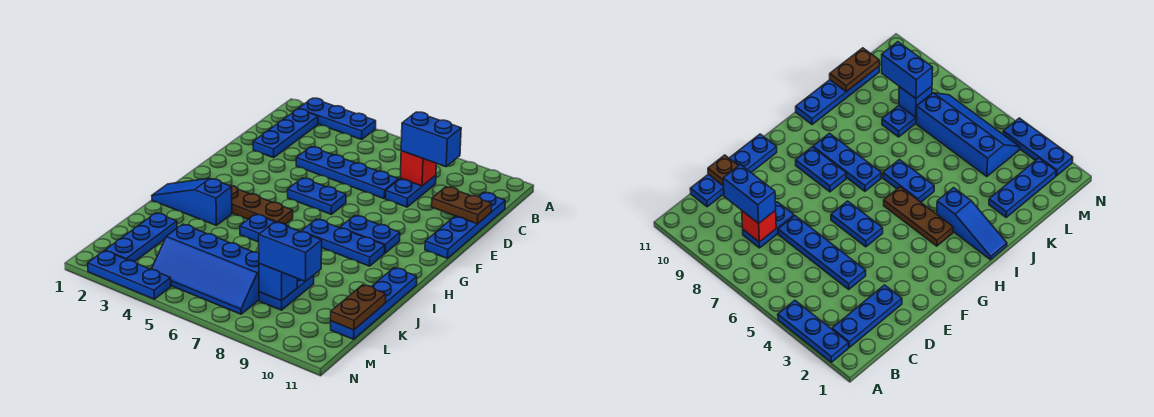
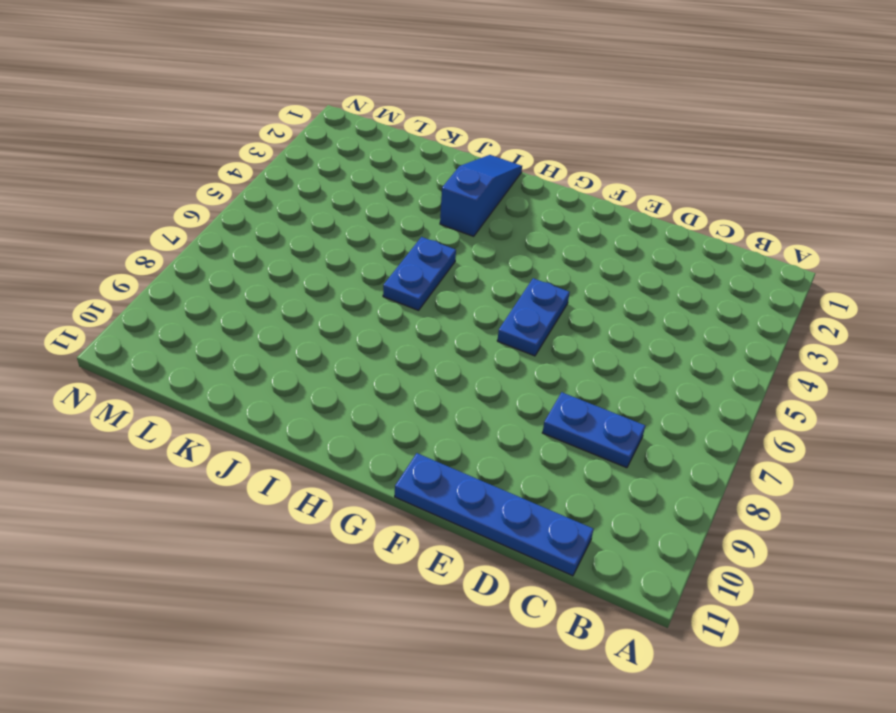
none -> blue plate A2:A4 level 1
none -> blue plate B2:D2 level 1
none -> blue plate D4:D7 level 1

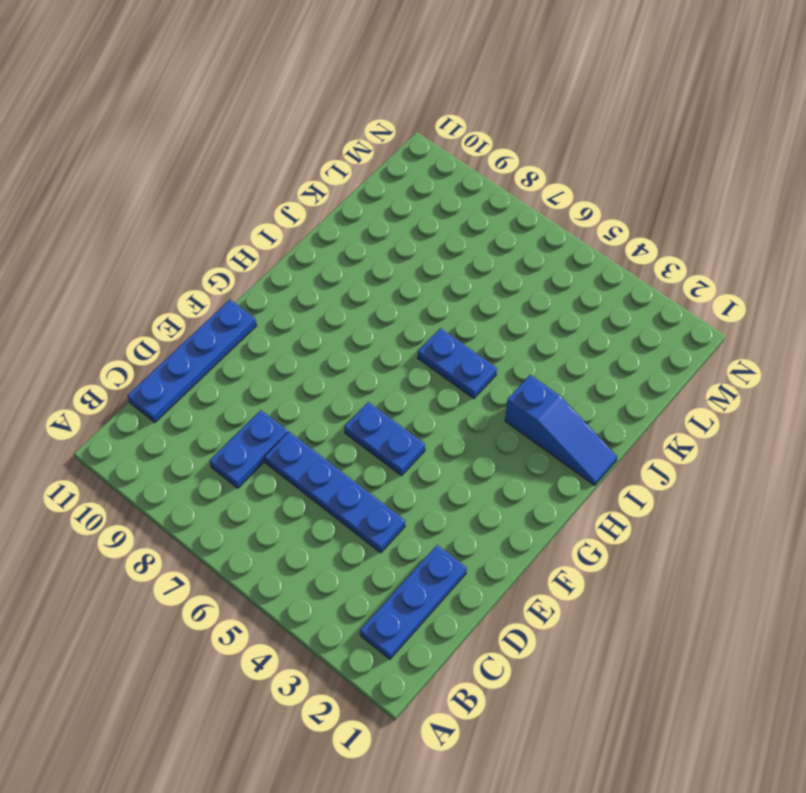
none -> blue plate A2:A4 level 1
none -> blue plate G8:G9 level 1
none -> brown plate H3:H5 level 1

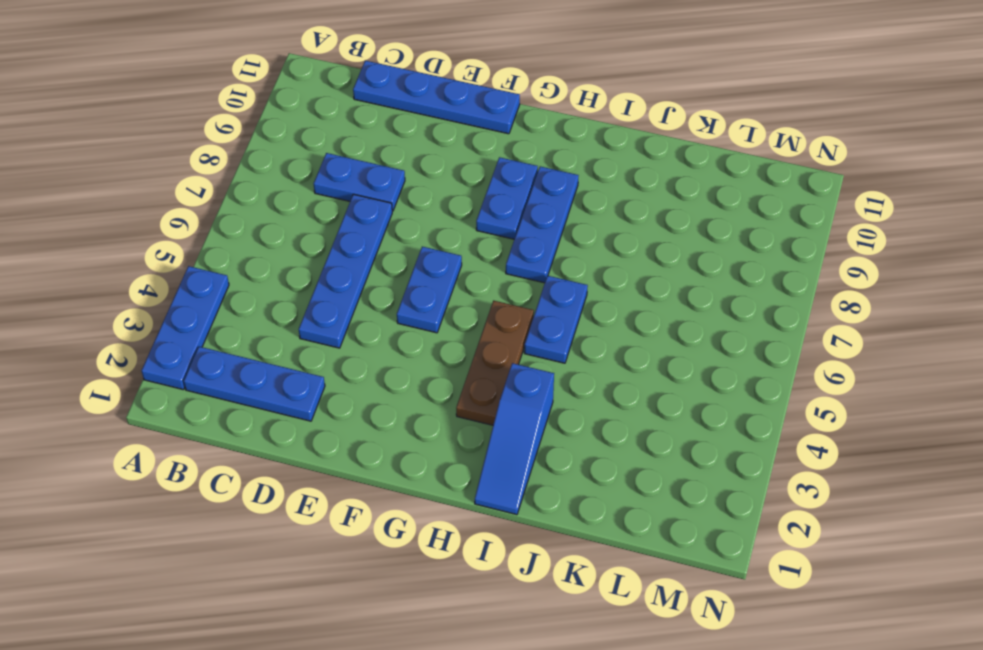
none -> blue plate I11:L11 level 1
none -> blue plate K2:M2 level 1
none -> blue plate K8:L8 level 1

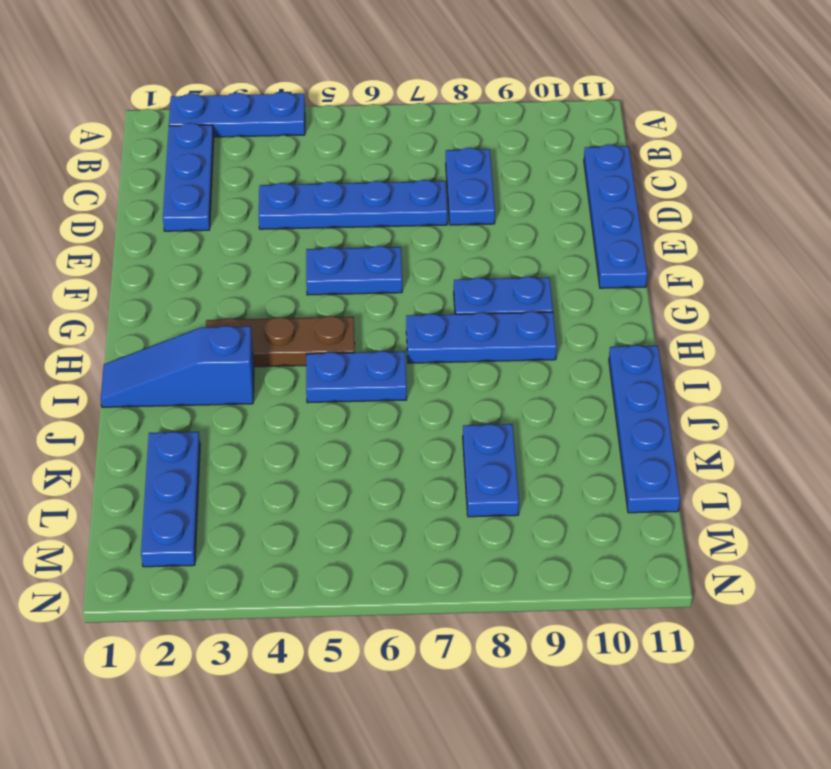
none -> blue slope L4:M7 level 1 top L
none -> blue plate N2:N4 level 1
none -> red brick C8 level 2

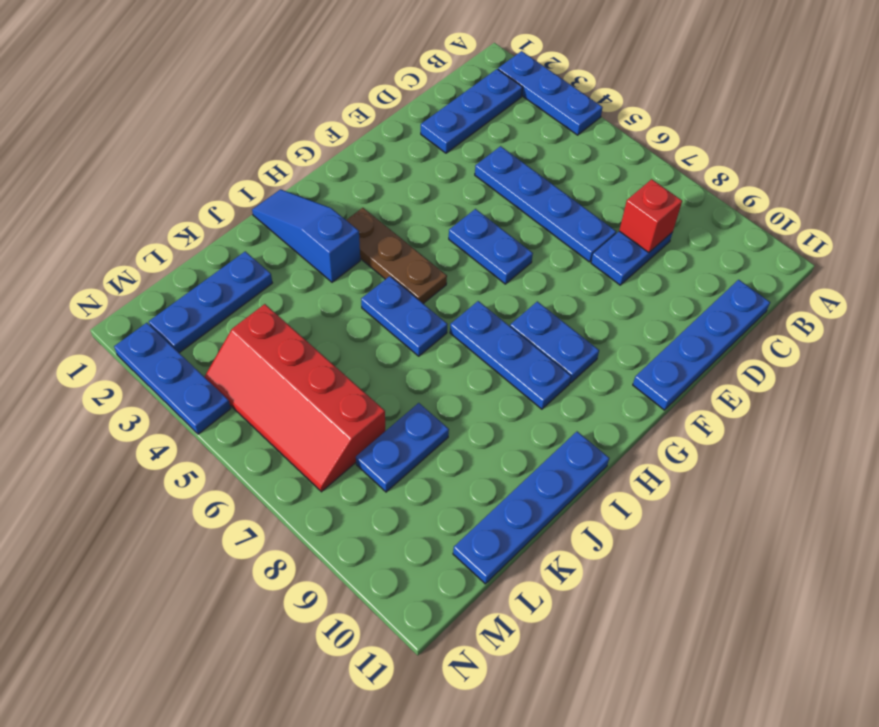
red slope L4:M7 level 1 top L -> blue slope L4:M7 level 1 top L
none -> brown plate D10:D11 level 2
none -> brown plate K11:L11 level 2
none -> blue brick L8 level 2

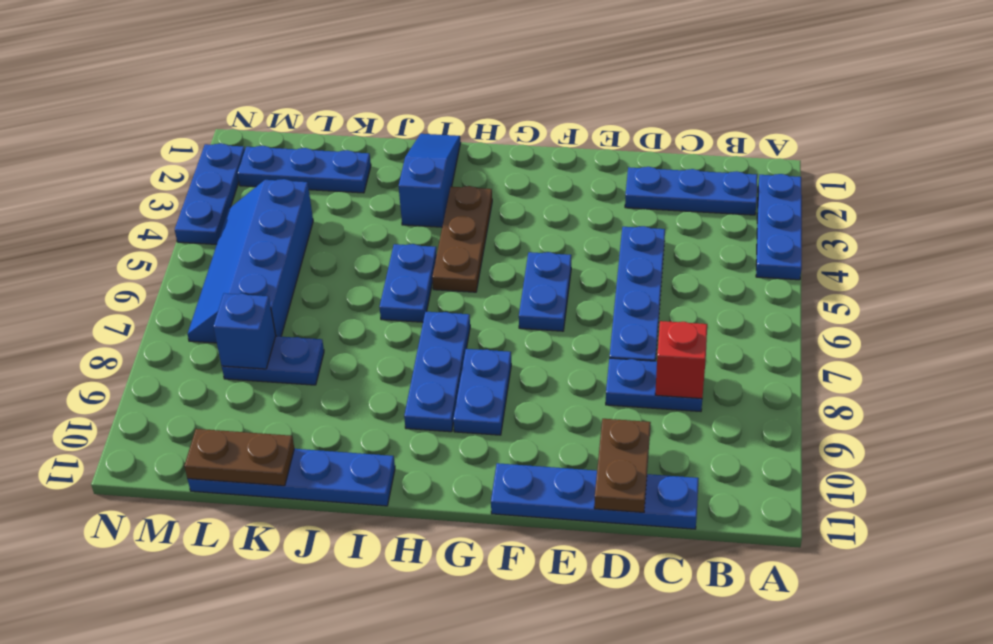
none -> blue brick C8:C9 level 3
none -> blue brick L8:L9 level 3

